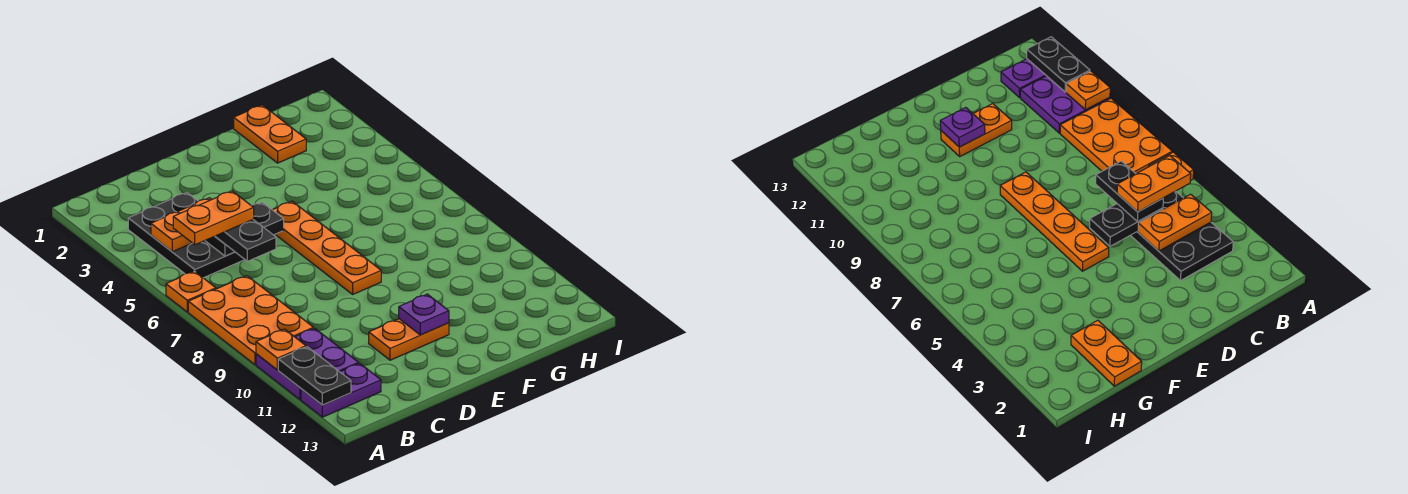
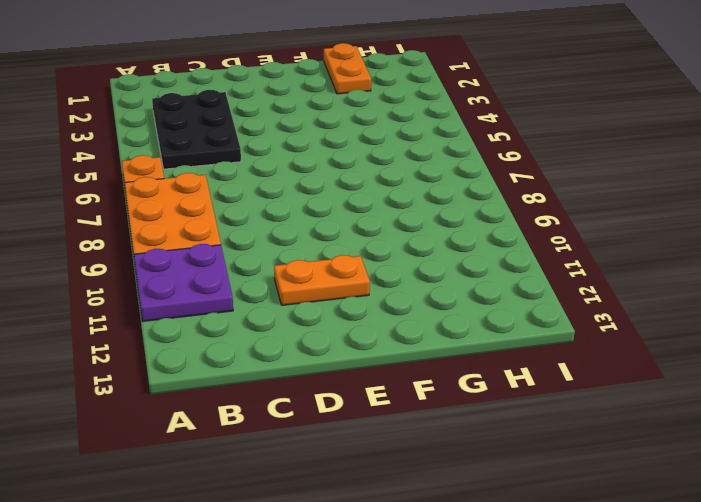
none -> purple plate A12:B12 level 1
none -> orange plate E5:E8 level 1
none -> orange plate A10 level 2

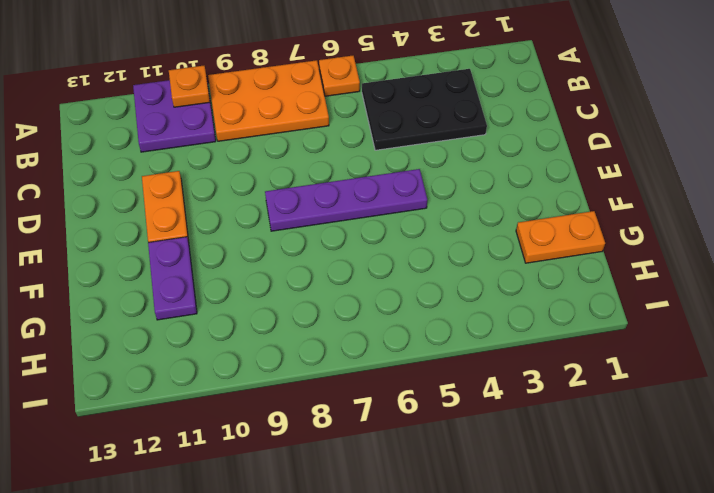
purple plate E5:E8 level 1 -> orange plate E5:E8 level 1
purple plate F11:G11 level 1 -> purple plate A12:B12 level 1
none -> black plate A11:A12 level 2
none -> orange plate B4:C4 level 2
none -> black plate C5:D5 level 2

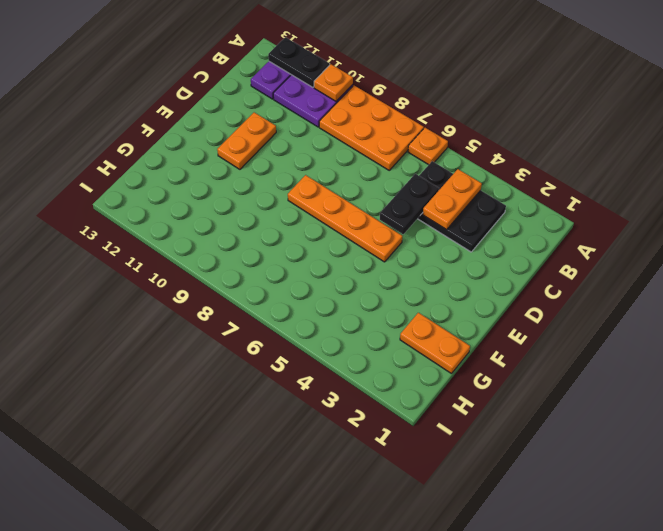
none -> purple plate E11 level 2
none -> black plate C5:C6 level 3
none -> orange plate B5:C5 level 4

